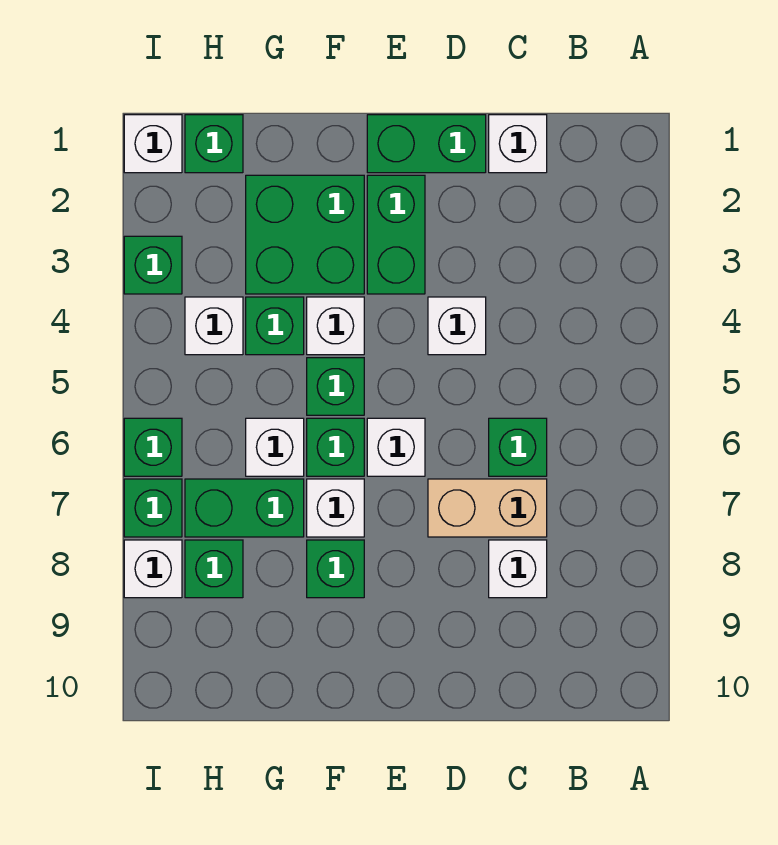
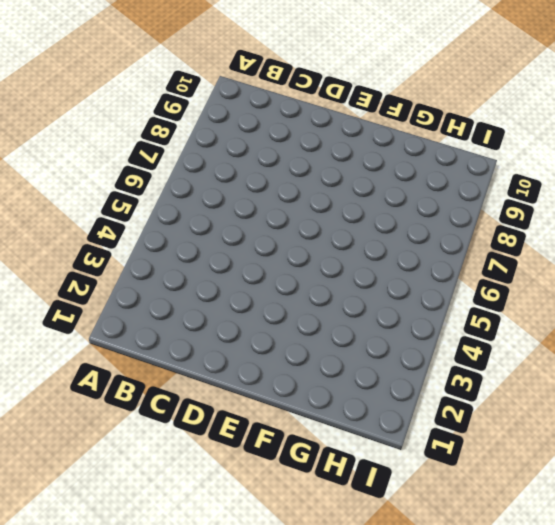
none -> white brick C1 level 1
none -> green brick C6 level 1
none -> tan brick C7:D7 level 1

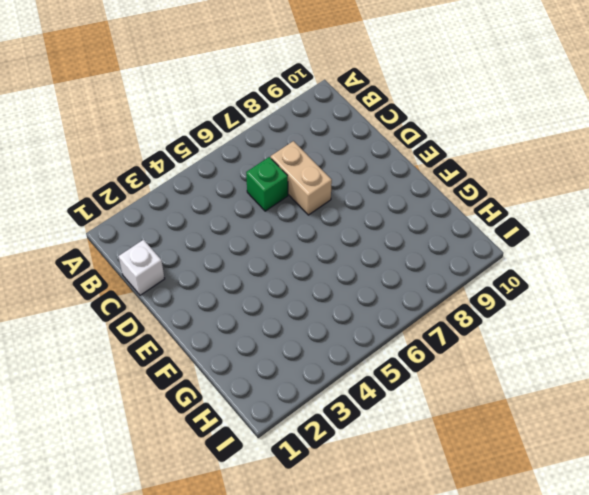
none -> white brick C8 level 1
none -> green brick D1:E1 level 1
none -> white brick D4 level 1

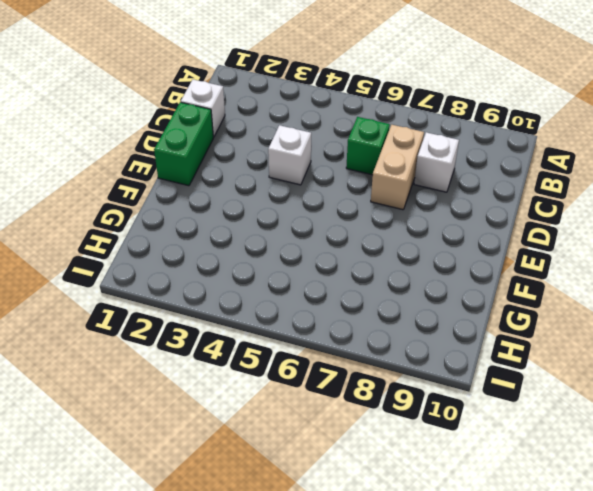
none -> green brick E2:E3 level 1
none -> white brick E6 level 1
none -> green brick F2:G3 level 1

